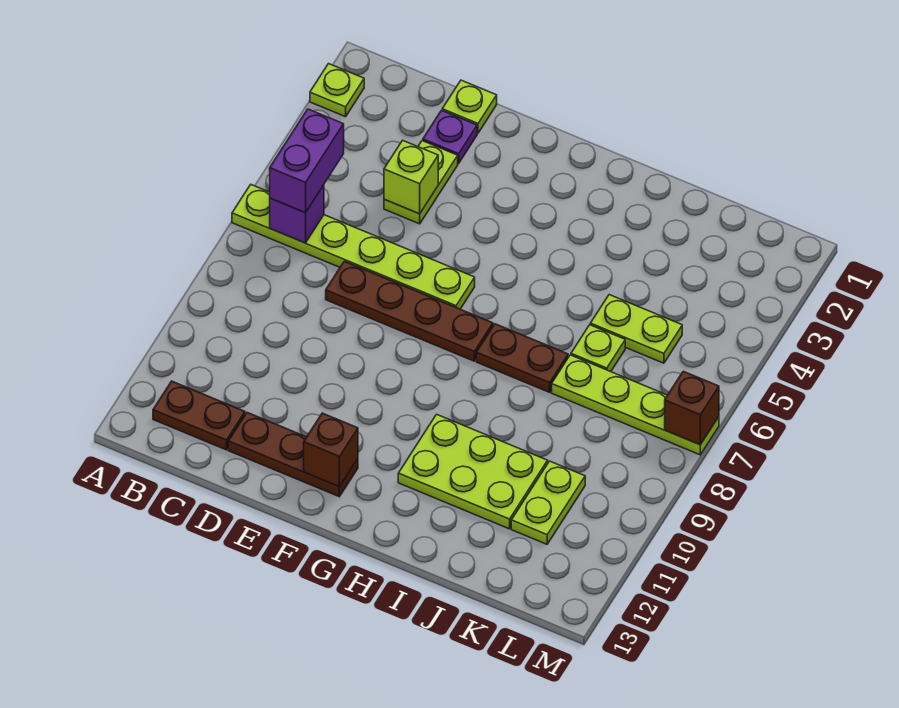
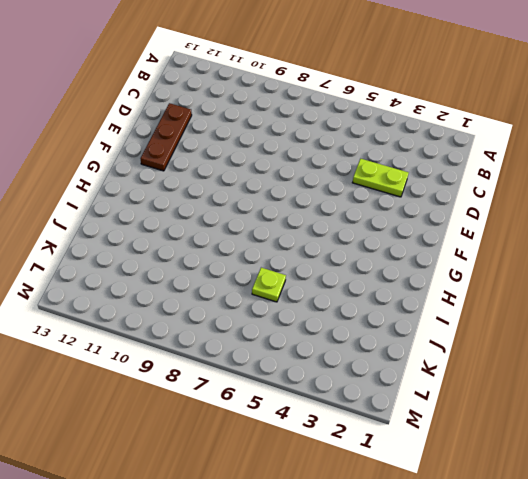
none -> lime plate A2 level 1
none -> lime plate A6:F6 level 1
none -> brown plate B12:C12 level 1

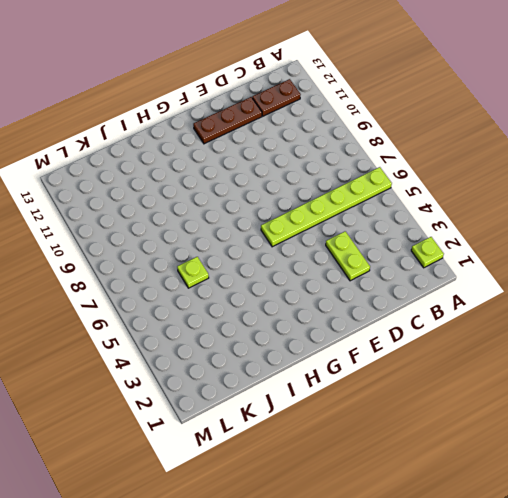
none -> lime plate D1 level 1
none -> purple plate D2 level 1
none -> brown plate D7:G7 level 1

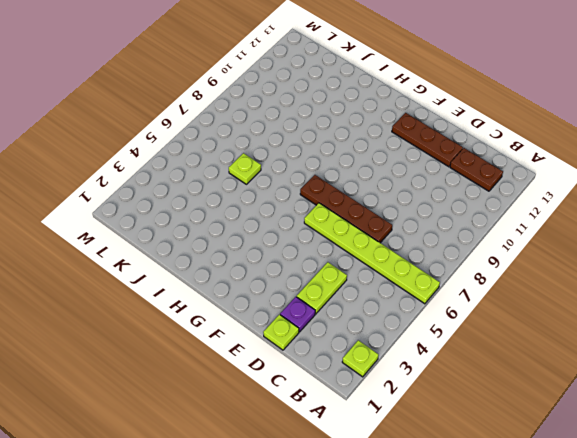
none -> brown plate H7:I7 level 1
none -> lime plate H10:J11 level 1
none -> lime plate J5:K5 level 1

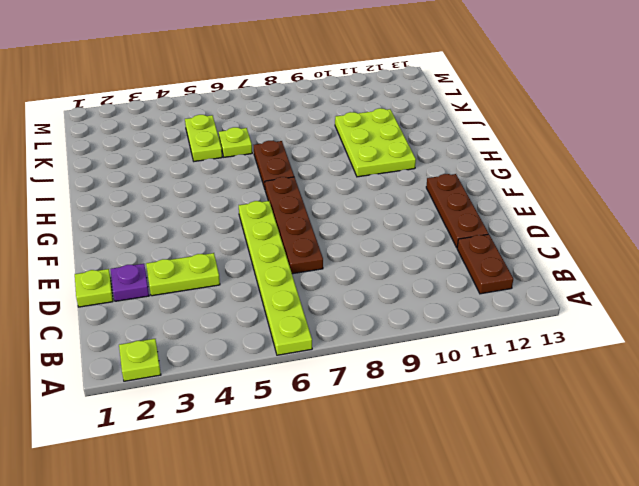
none -> lime plate J7:M7 level 1
none -> lime plate K10:K11 level 1
none -> purple brick B6 level 2

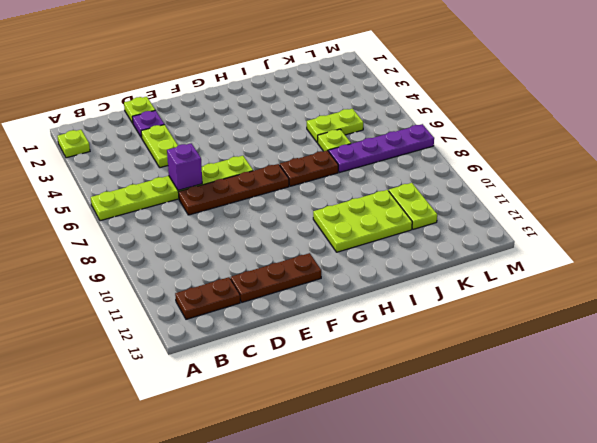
purple brick D6 level 2 -> purple brick B6 level 2
purple plate J7:M7 level 1 -> lime plate J7:M7 level 1
none -> lime brick D4 level 2
none -> brown brick F12 level 2
none -> brown brick M7 level 2

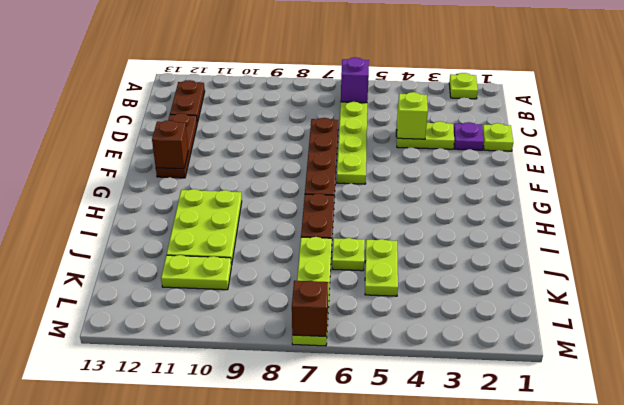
none -> purple brick B5:B6 level 3

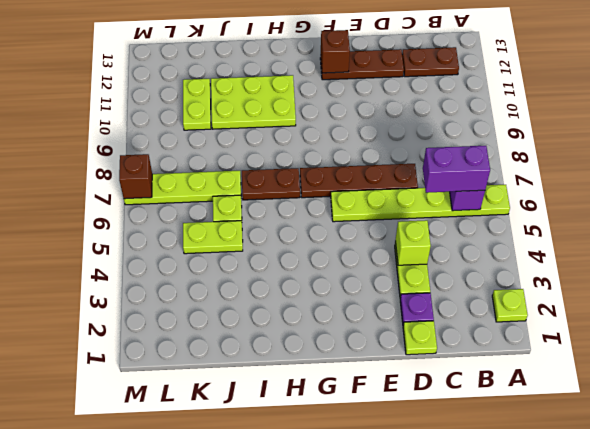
purple brick B6:C6 level 3 -> purple brick B5:B6 level 3

